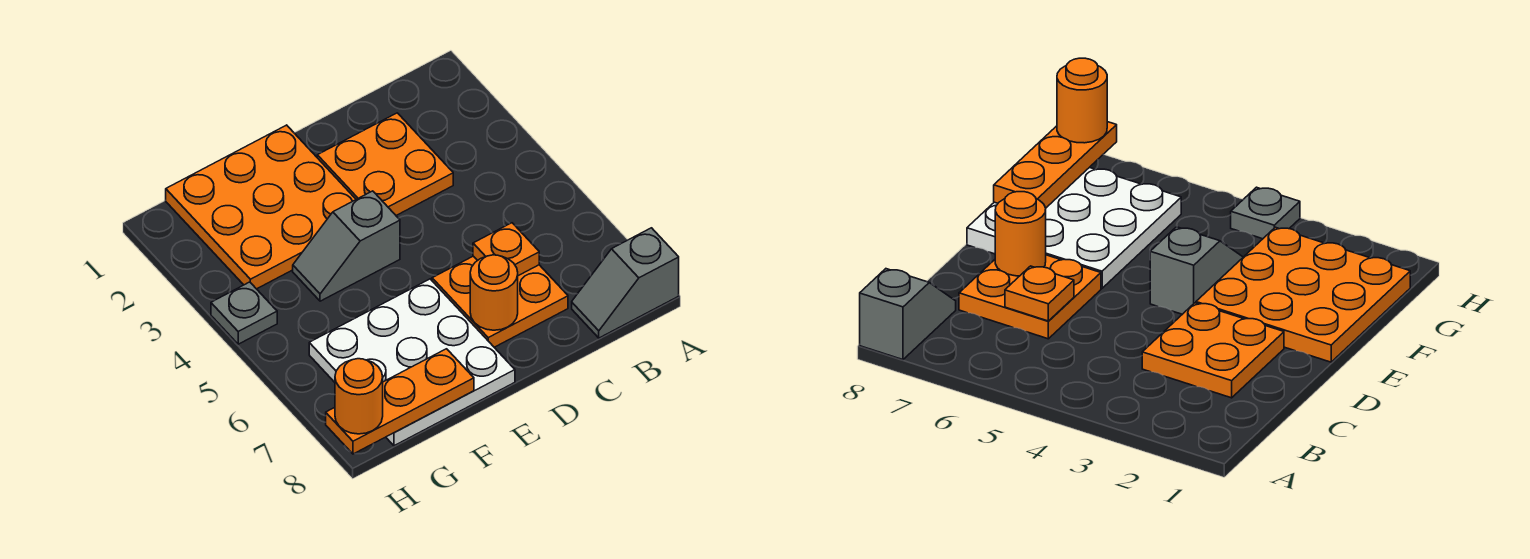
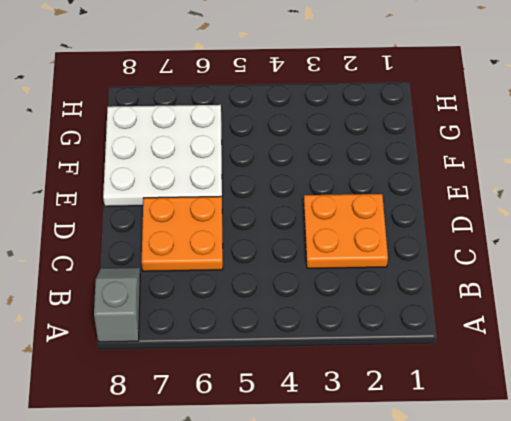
none -> orange plate E1:G3 level 1
none -> grey slope E4:F4 level 1 top E

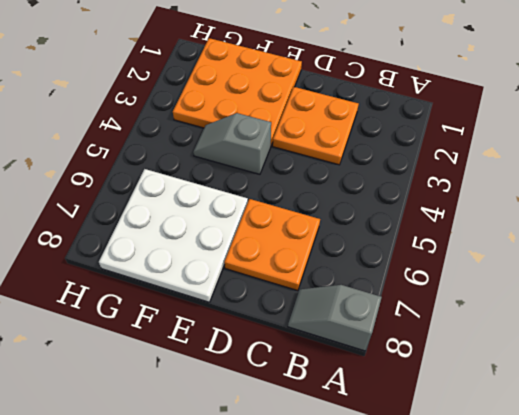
none -> grey plate H4 level 1
none -> orange plate C6 level 2

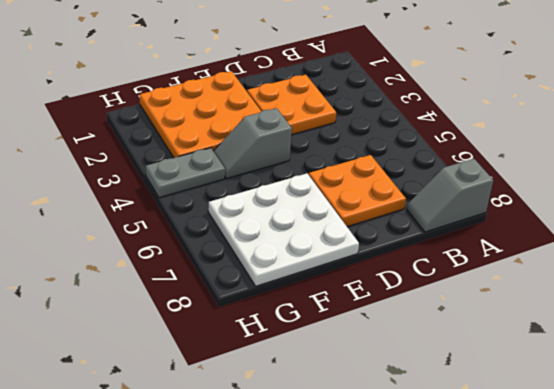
grey plate G4:H4 level 1 -> grey plate H4 level 1
none -> orange plate C6 level 2
none -> orange round brick D7 level 2

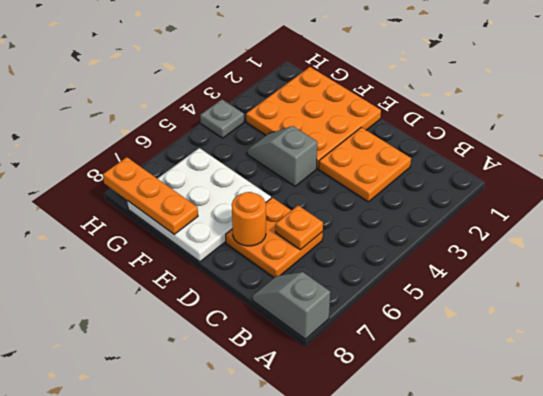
none -> orange round brick H8 level 3

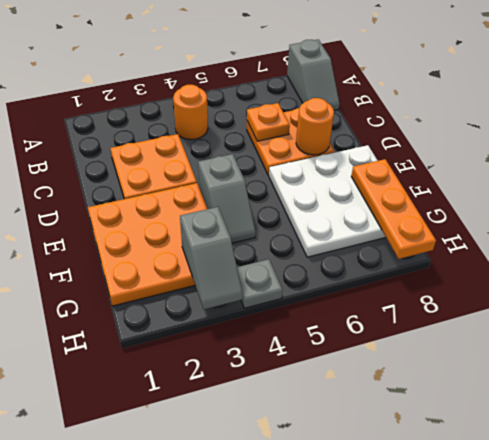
orange round brick B4 level 1 -> orange round brick H8 level 3
grey slope G3:H3 level 2 top G -> none

